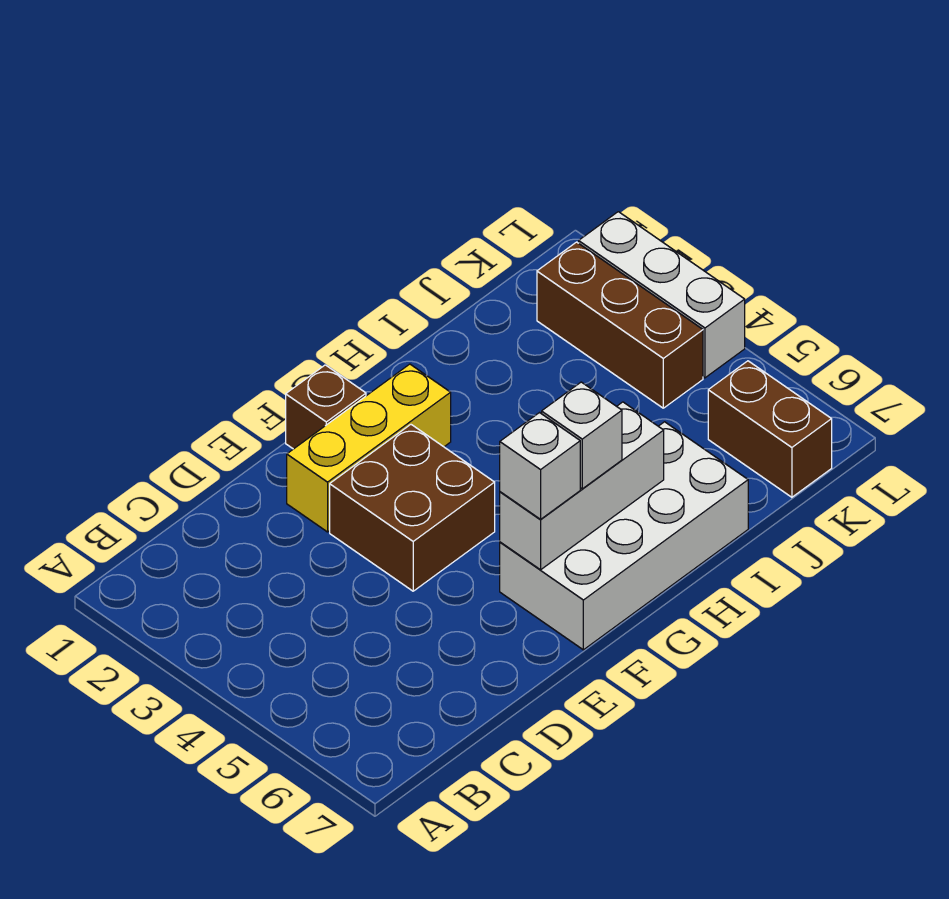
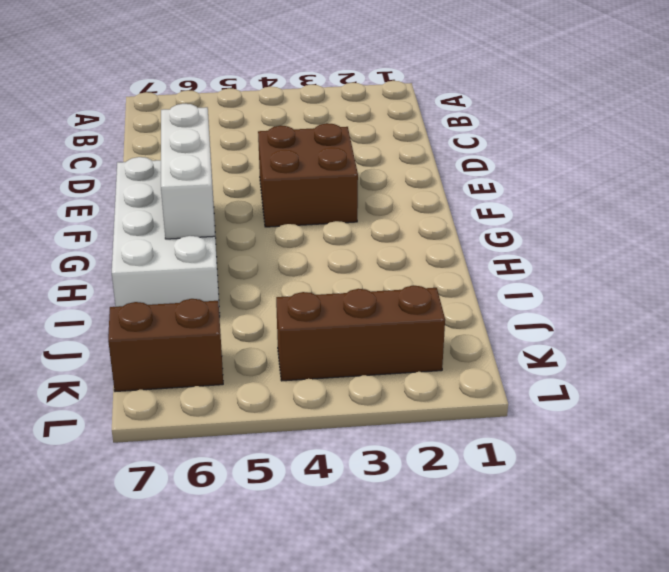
none -> yellow brick E2:G2 level 1
none -> brown brick F1 level 1

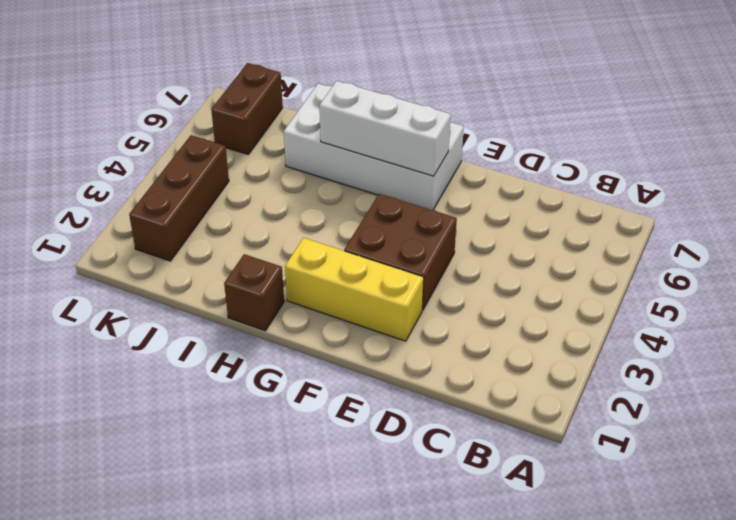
brown brick H1 level 1 -> brown brick F1 level 1
none -> white brick L2:L4 level 1
none -> white brick F6 level 3

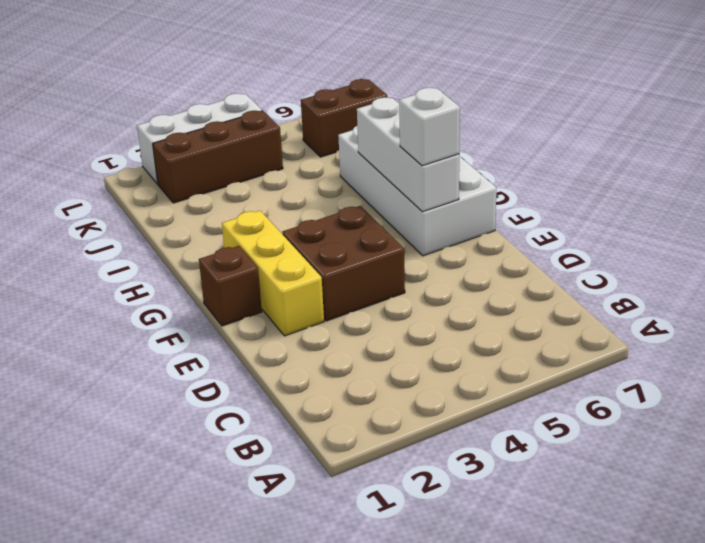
none -> white brick G6 level 3

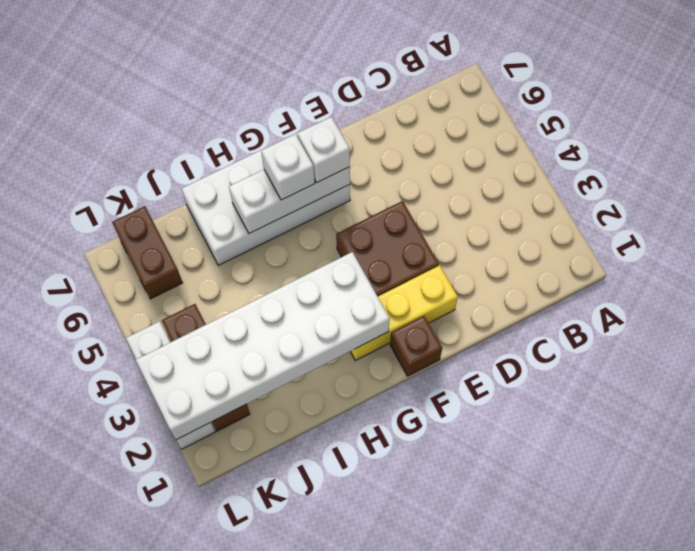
white brick G2:L3 level 2 -> none

